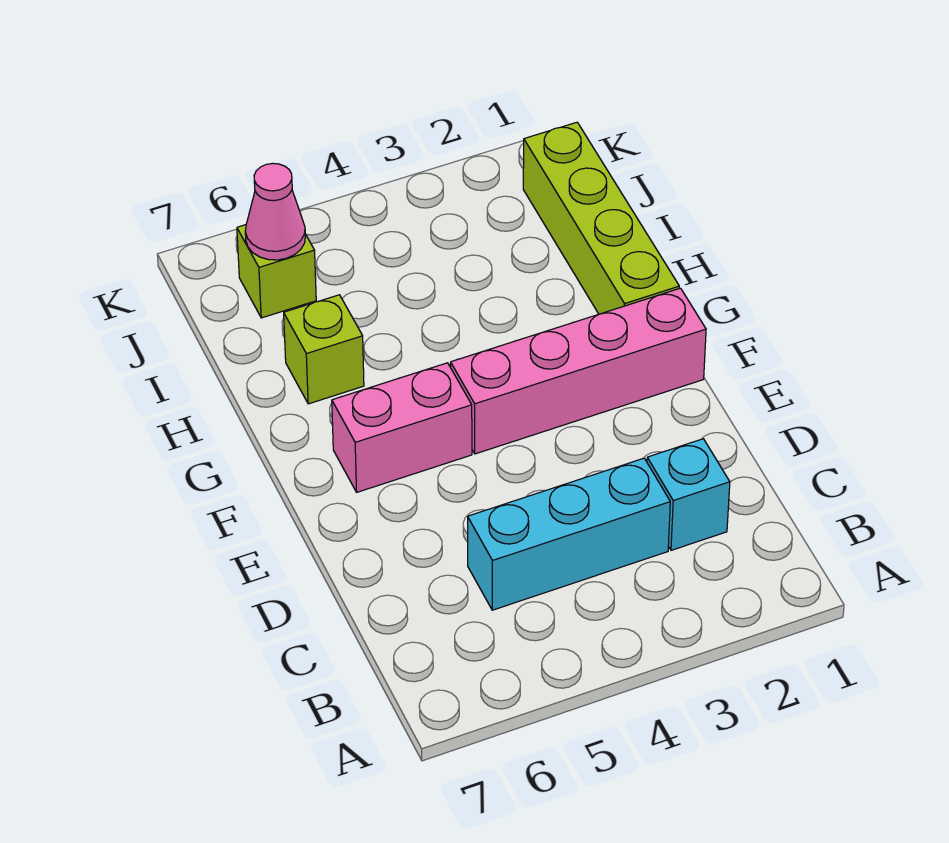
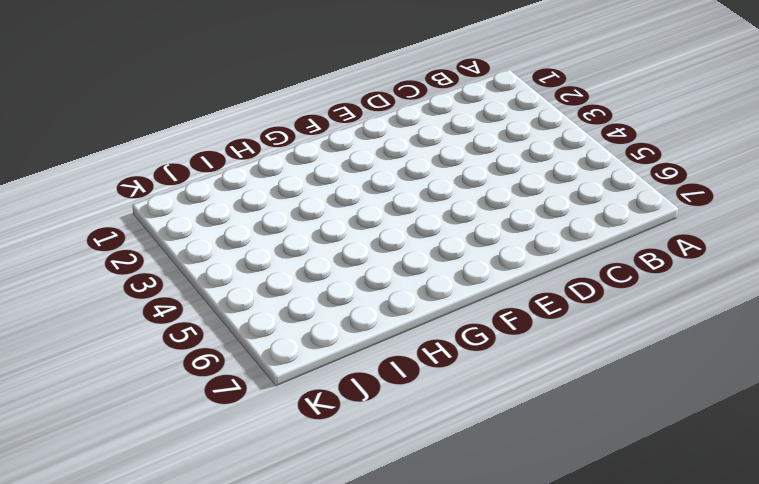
none -> cyan brick C2 level 1
none -> cyan brick C3:C5 level 1

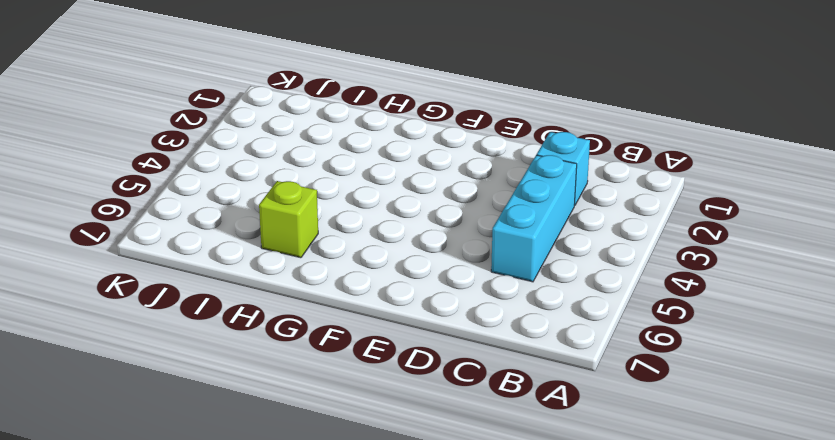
none -> pink brick F1:F4 level 1
none -> pink brick F5:F6 level 1

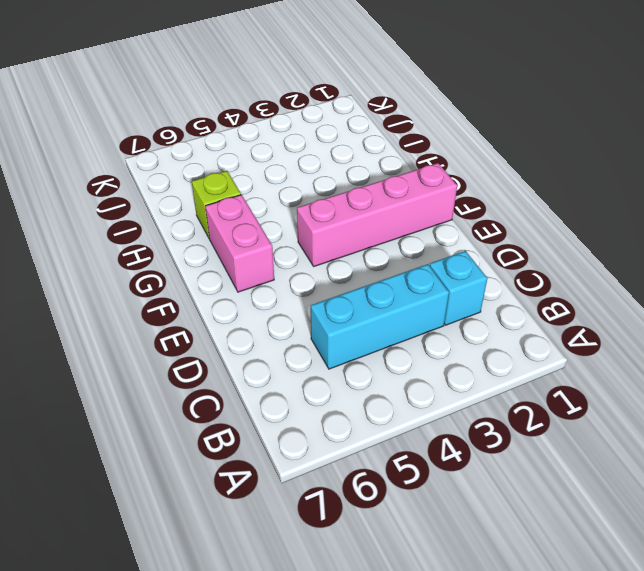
pink brick F6:G6 level 1 -> pink brick F5:F6 level 1
none -> lime brick G1:J1 level 1
none -> lime brick J6 level 1

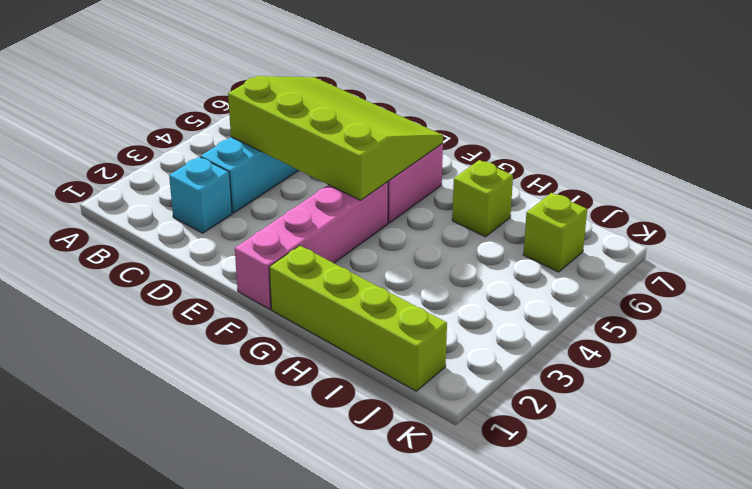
lime slope C4:F6 level 2 top 4 -> none
none -> pink cone J6 level 2

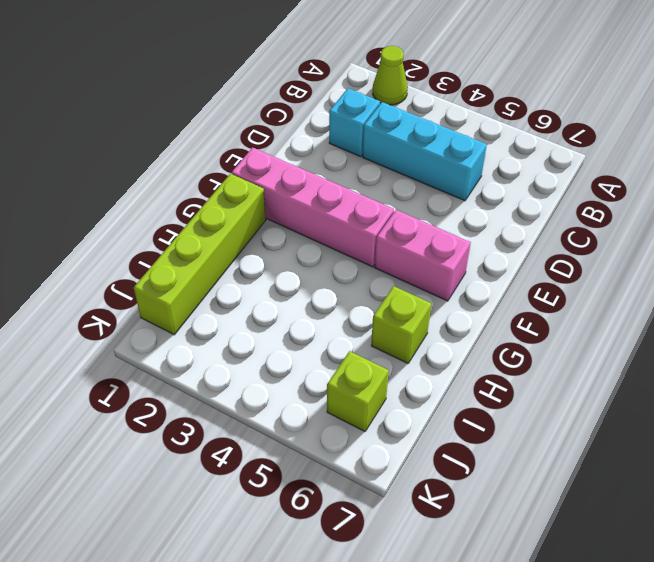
lime cone A2 level 1 -> none
none -> pink cone J6 level 2

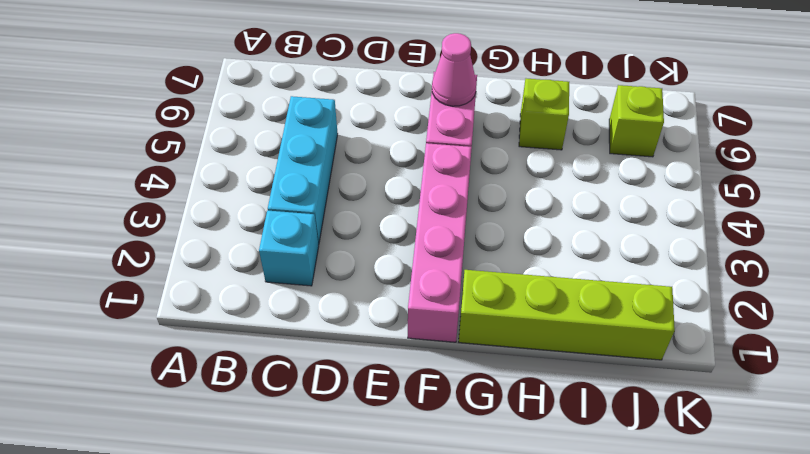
pink cone F6 level 2 -> pink cone J6 level 2

